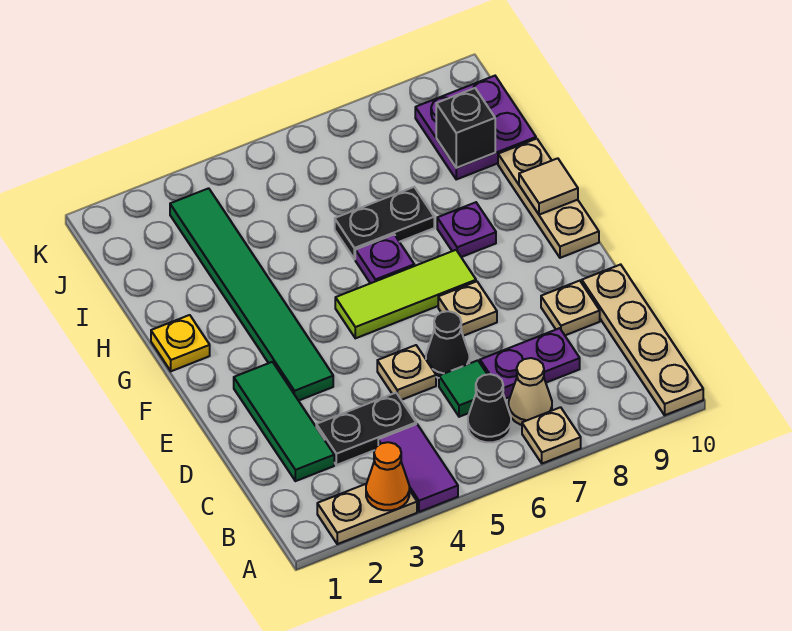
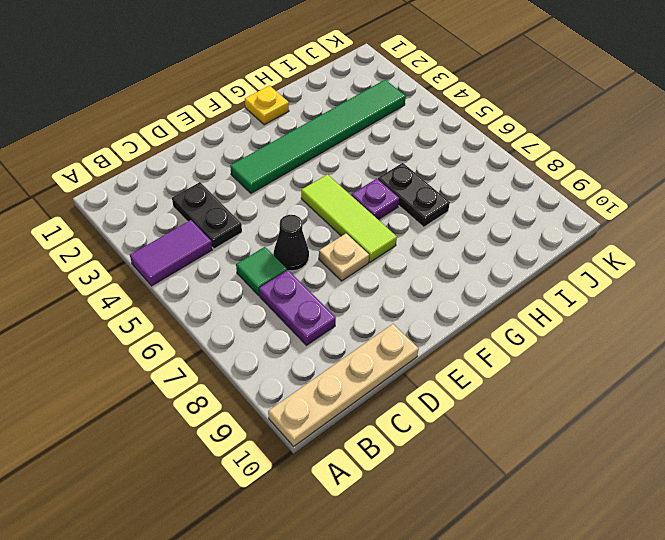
none -> tan plate A2:A3 level 1
none -> tan plate A7 level 1
none -> black cone B6 level 1

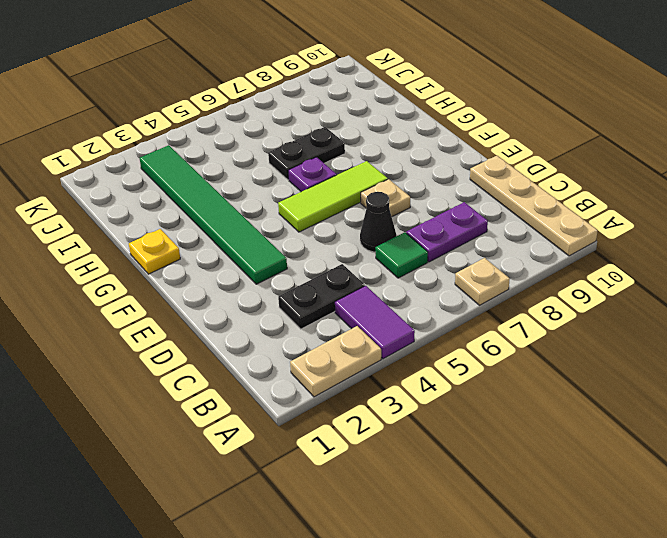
none -> black cone B6 level 1
none -> tan cone B7 level 1
none -> green tile C2:E2 level 1

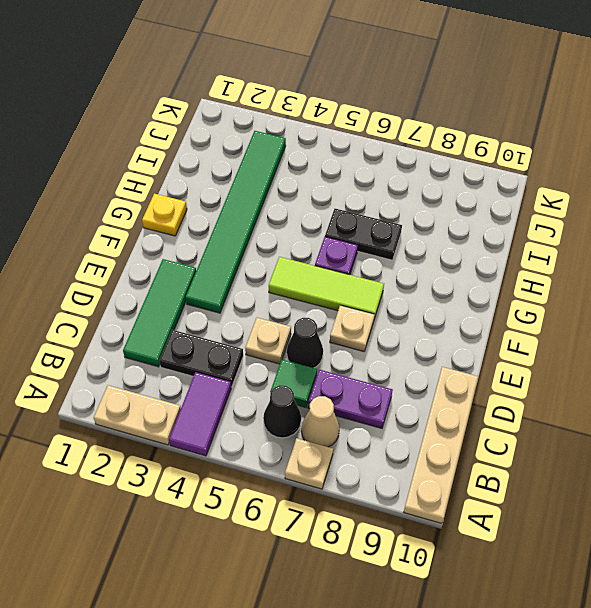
none -> tan plate D9 level 1
none -> tan plate F10:H10 level 1
none -> purple plate G8 level 1

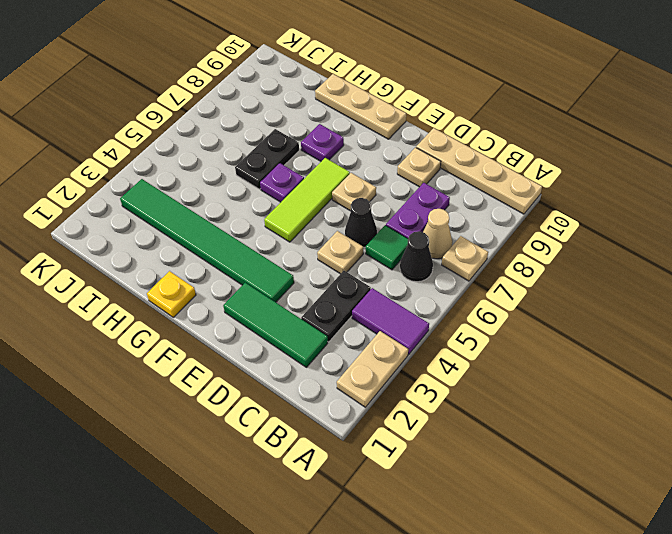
none -> purple plate I9:J10 level 1
none -> orange cone A3 level 2
none -> tan tile G10 level 2

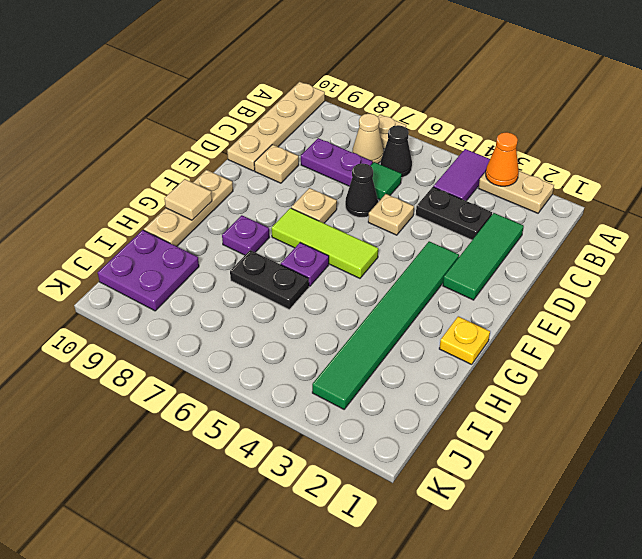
none -> black brick I9 level 2

